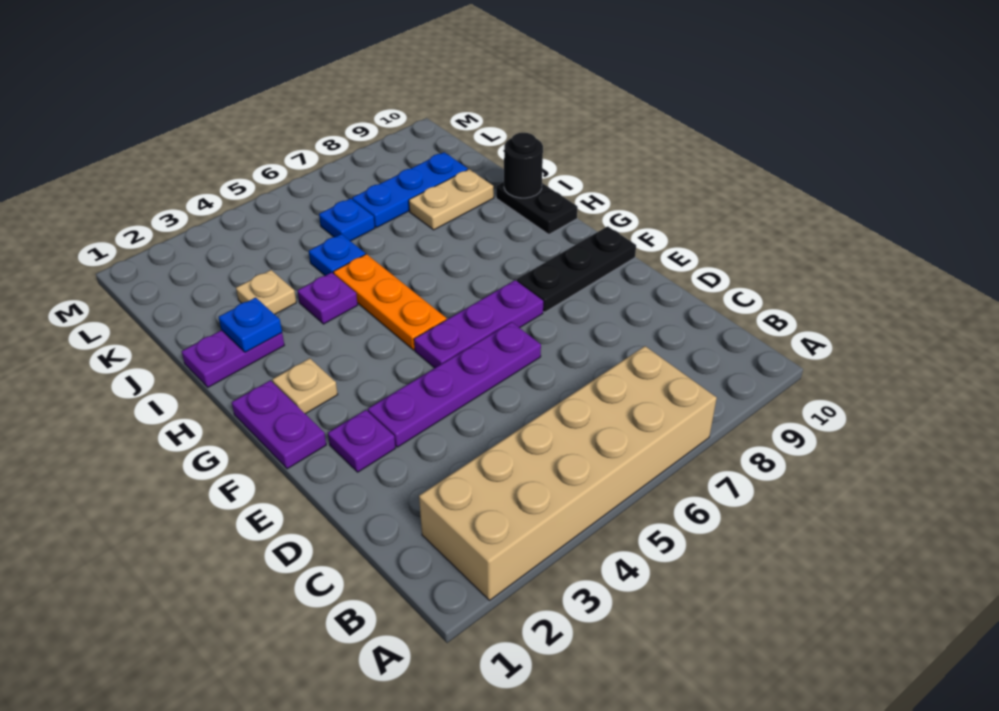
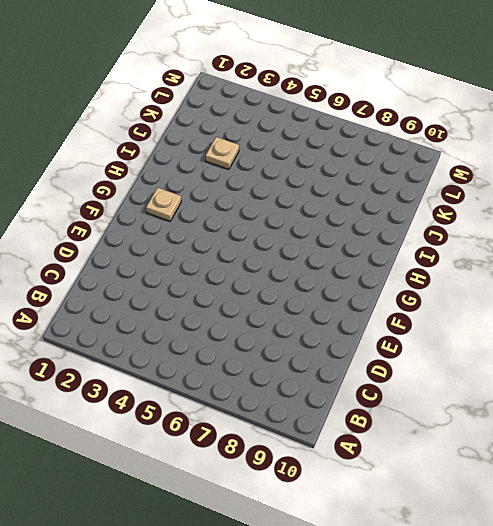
none -> tan brick A2:B7 level 1
none -> purple plate E2 level 1
none -> purple plate E3:E6 level 1

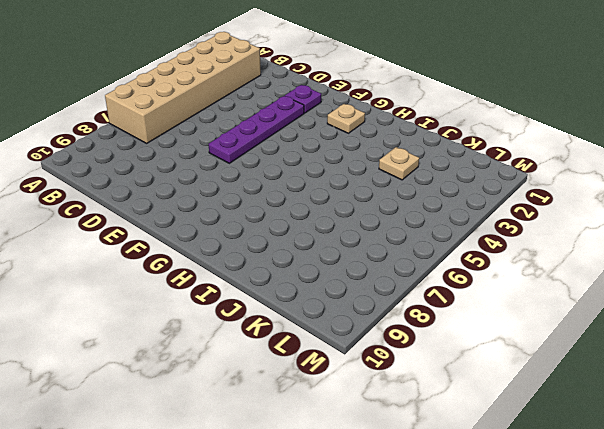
none -> purple plate F1:G1 level 1
none -> purple plate F5:F7 level 1
none -> black plate F8:F10 level 1

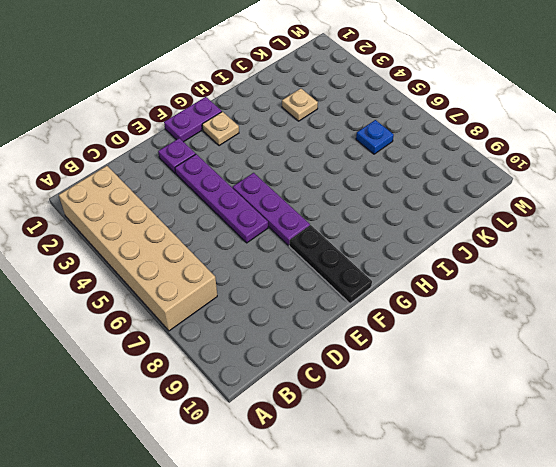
none -> orange plate G5:I5 level 1
none -> black plate H10:I10 level 1
none -> purple plate I1:I2 level 1

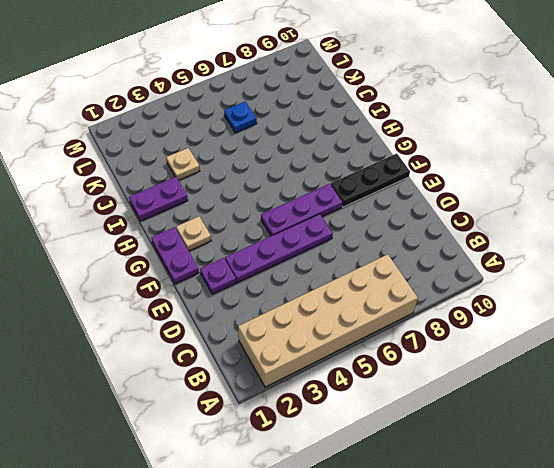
none -> orange plate G5:I5 level 1
none -> black plate H10:I10 level 1
none -> purple plate I4 level 1

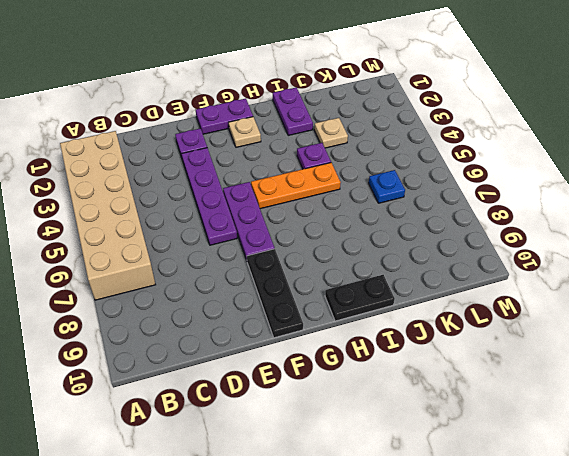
none -> blue plate J5 level 1
none -> tan plate J8:J9 level 1
none -> blue plate K7:K9 level 1

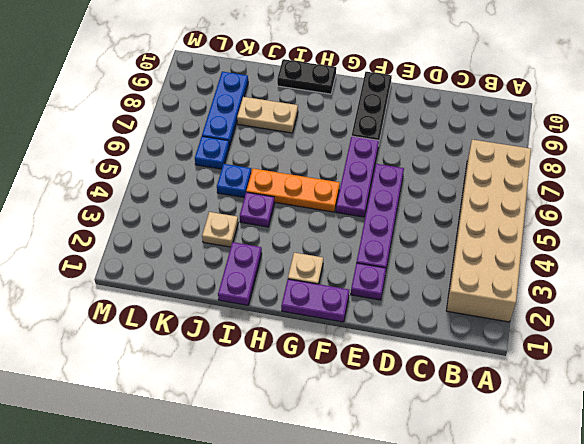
tan plate I8:J8 level 1 -> tan plate J8:J9 level 1
none -> blue plate I2 level 2
none -> black round brick I10 level 2

